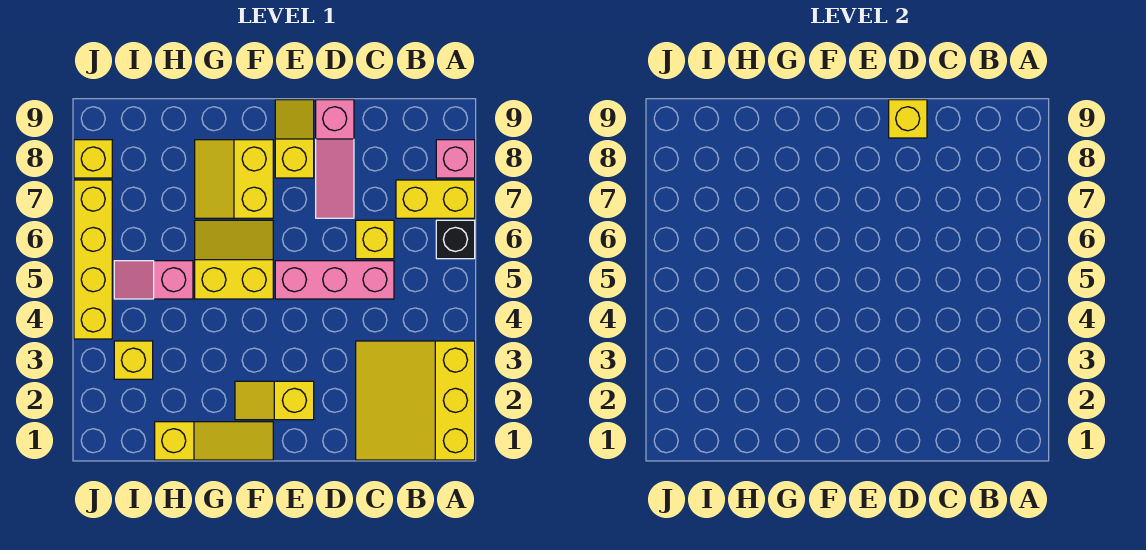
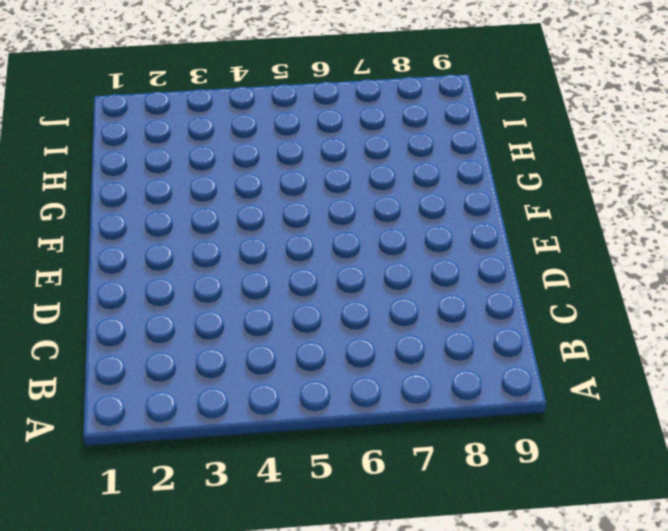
none -> yellow slope A1:C3 level 1 top A
none -> black brick A6 level 1
none -> yellow brick A7:B7 level 1

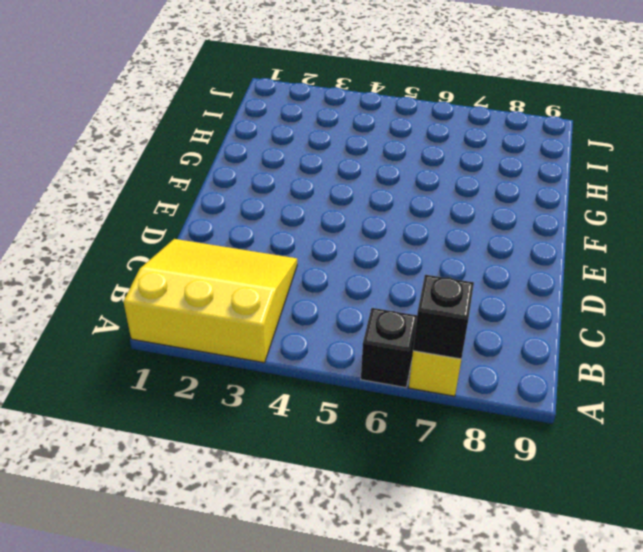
black brick A7 level 2 -> none
none -> pink brick A8 level 1
none -> pink brick C5:E5 level 1
none -> yellow brick C6 level 1

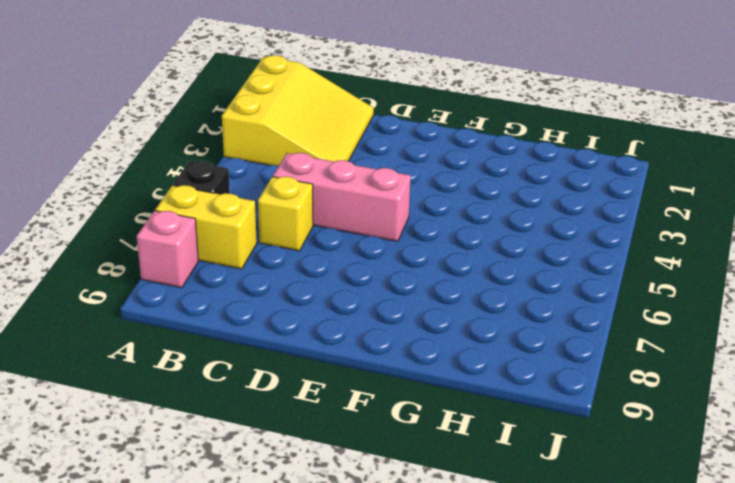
none -> pink slope D7:D9 level 1 top 9
none -> yellow slope E2:F2 level 1 top E
none -> yellow slope E8:E9 level 1 top 8

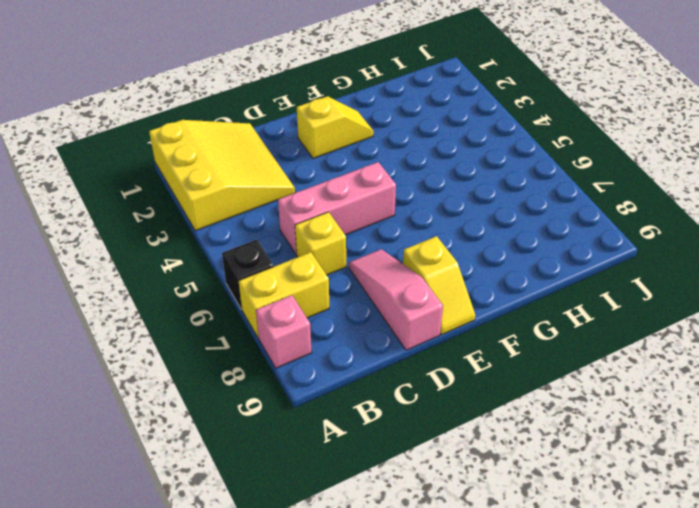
none -> yellow slope F1:H1 level 1 top H
none -> yellow slope F5:G6 level 1 top 5
none -> yellow slope F7:G8 level 1 top F

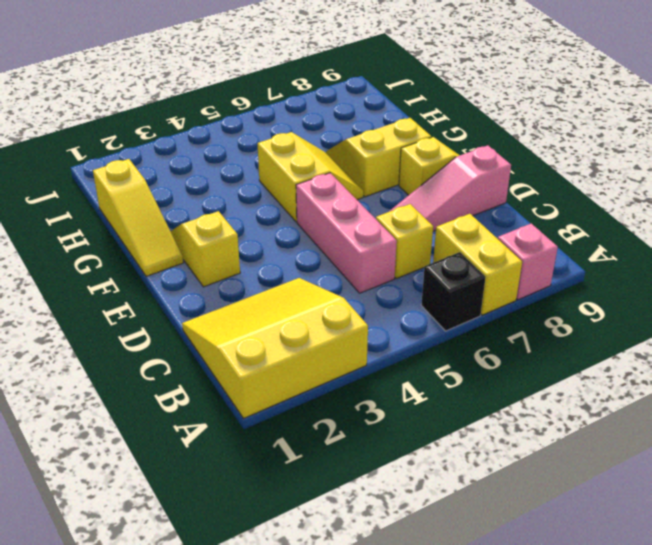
none -> pink slope H5:I5 level 1 top H
none -> yellow brick I3 level 1
none -> yellow brick J4:J7 level 1

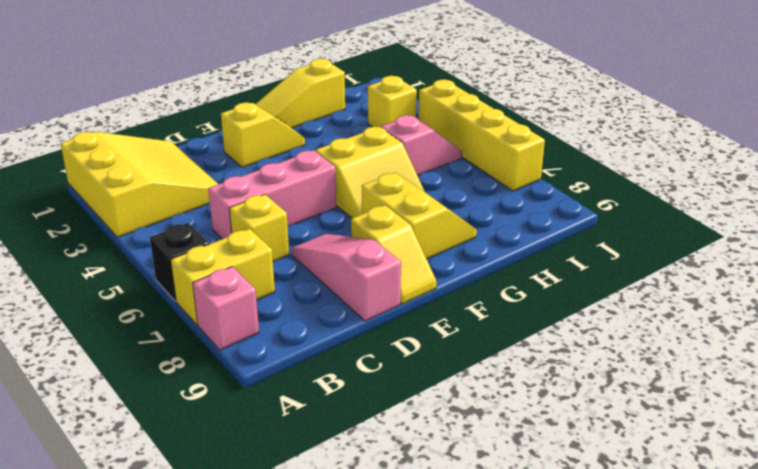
none -> yellow brick J8 level 1
none -> yellow brick D9 level 2

